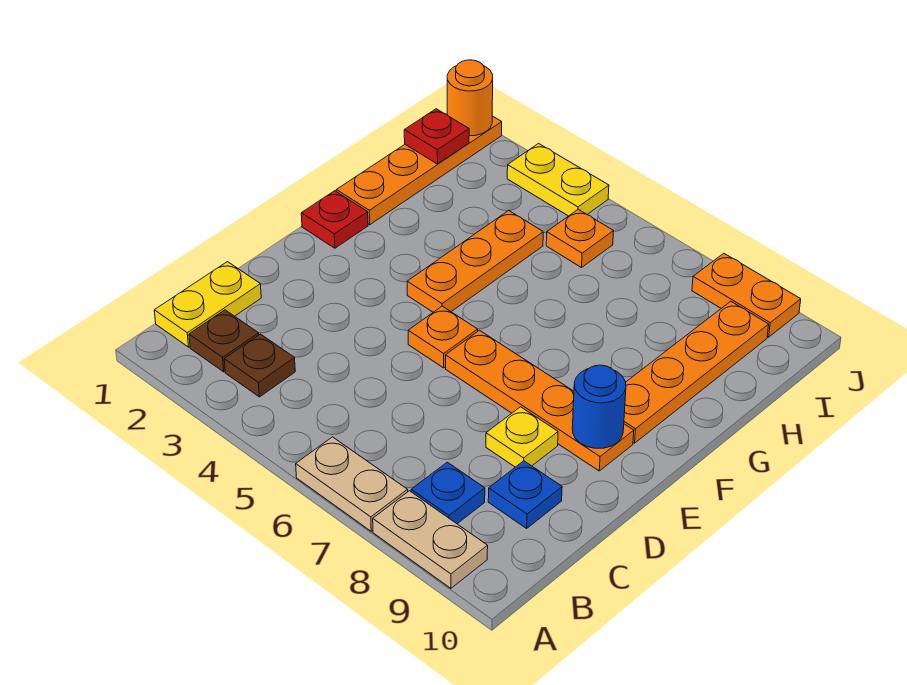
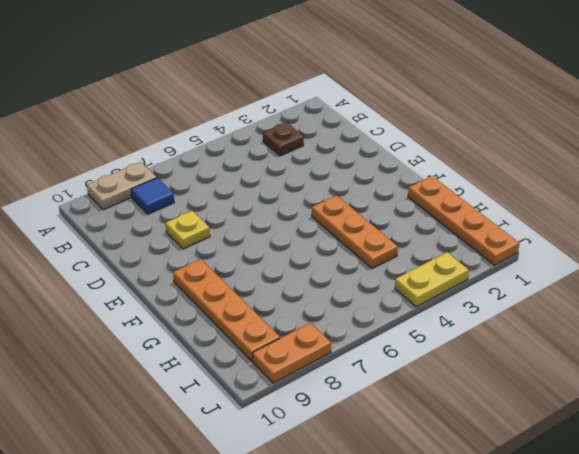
blue tile B8 level 1 -> blue plate B8 level 1
none -> tan plate A6:A7 level 1
none -> yellow plate B1:C1 level 1
none -> brown plate B2 level 1

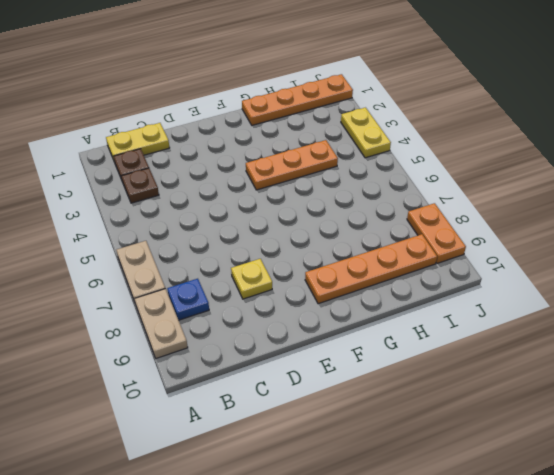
none -> blue plate C9 level 1
none -> orange plate E5 level 1
none -> orange plate E6:E9 level 1

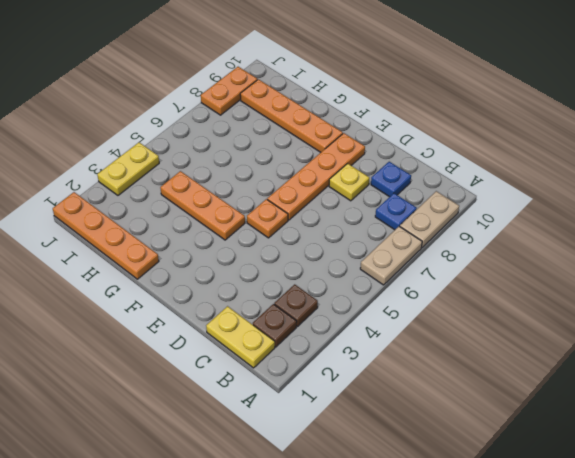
none -> red plate F1 level 1
none -> orange plate I5 level 1
none -> blue round brick E9 level 2

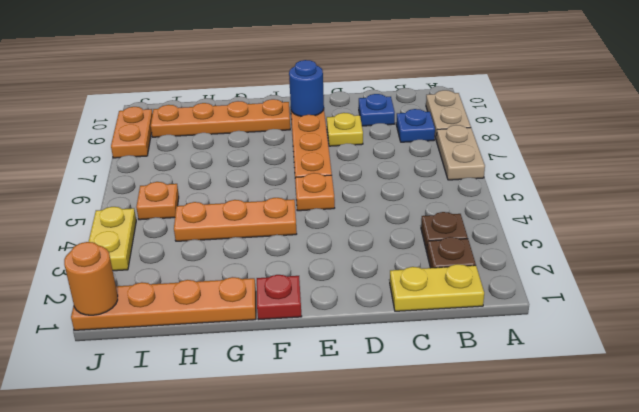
none -> red plate I1 level 2

